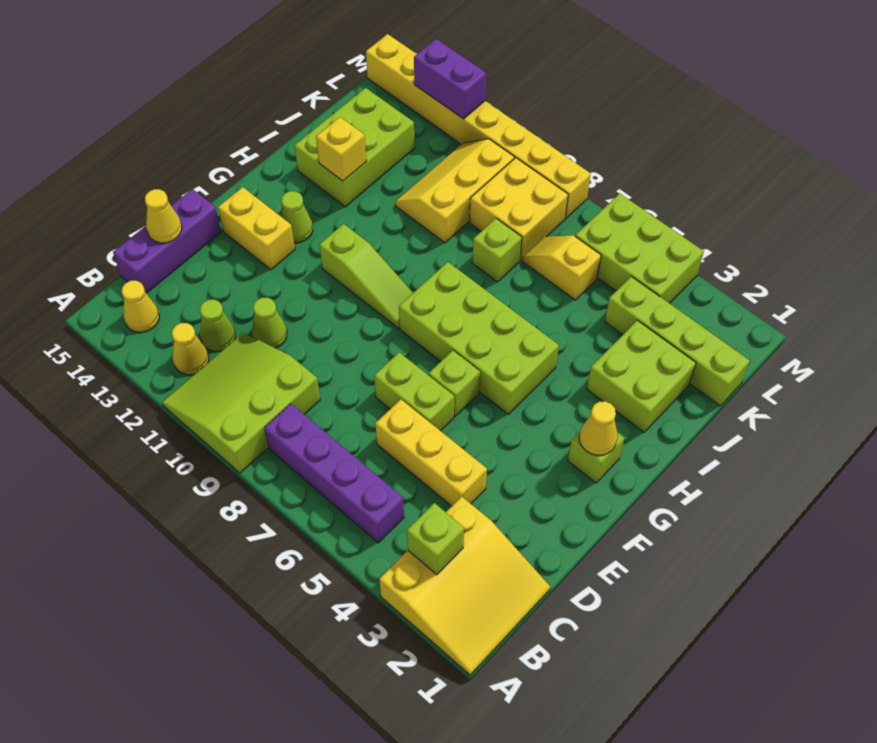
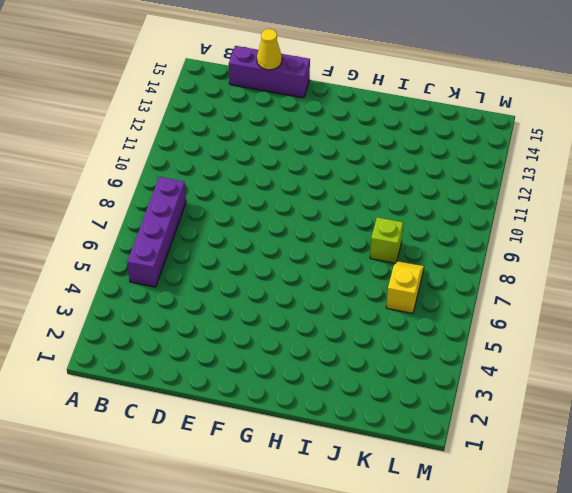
none -> yellow slope A1:C3 level 1 top 3
none -> lime slope A9:C11 level 1 top 9
none -> yellow cone B12 level 1
none -> yellow cone B14 level 1

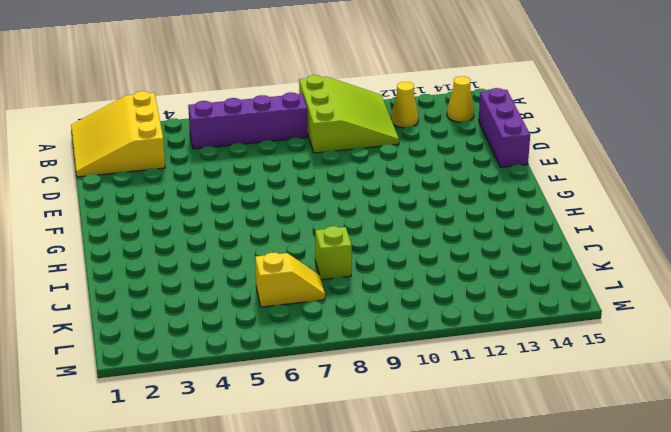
none -> lime cone C12 level 1
none -> yellow brick D4:D6 level 1
none -> lime cone D11 level 1
none -> lime brick E6:E7 level 1

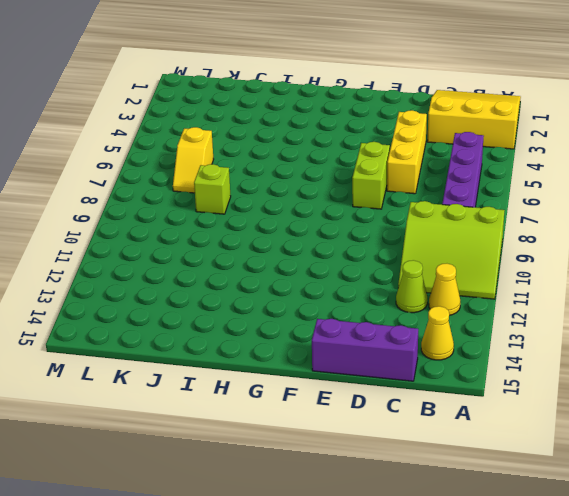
none -> lime cone D11 level 1
none -> lime brick F6 level 1
none -> yellow brick F13:F14 level 1
none -> lime brick G2 level 1

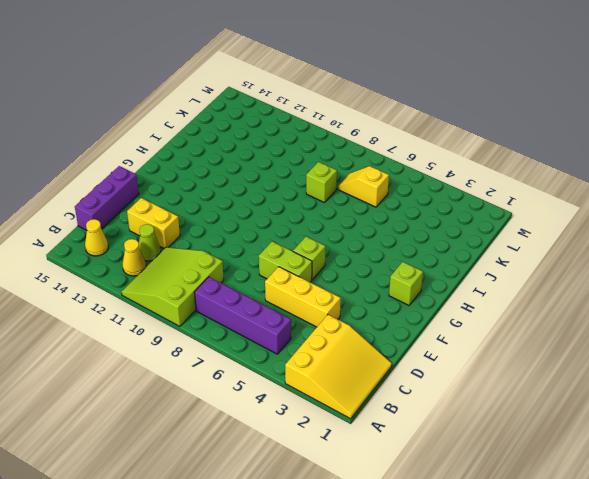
yellow brick D12:D13 level 1 -> yellow brick F13:F14 level 1
none -> lime cone D11 level 1
none -> lime brick G5:H8 level 1
none -> lime slope G9:G11 level 1 top 11
none -> lime cone G13 level 1

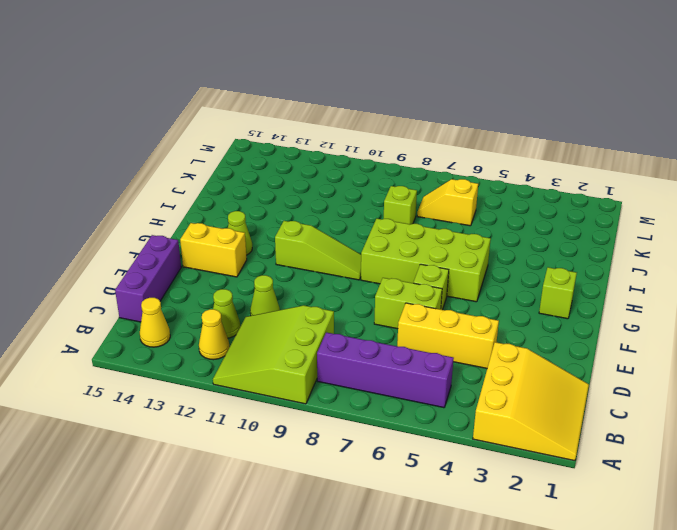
none -> lime brick I2:J3 level 1
none -> lime brick I13:K14 level 1
none -> yellow slope J10:L11 level 1 top 10
none -> lime brick K1:K4 level 1

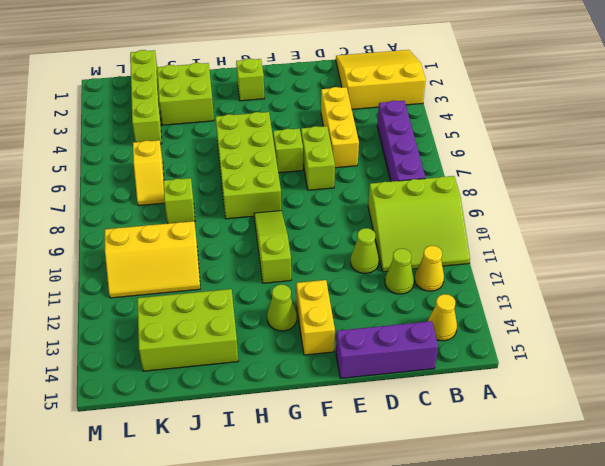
none -> yellow brick K8:L9 level 1
none -> lime brick L4:M6 level 1
none -> yellow brick M8:M15 level 1
none -> lime brick B3 level 2

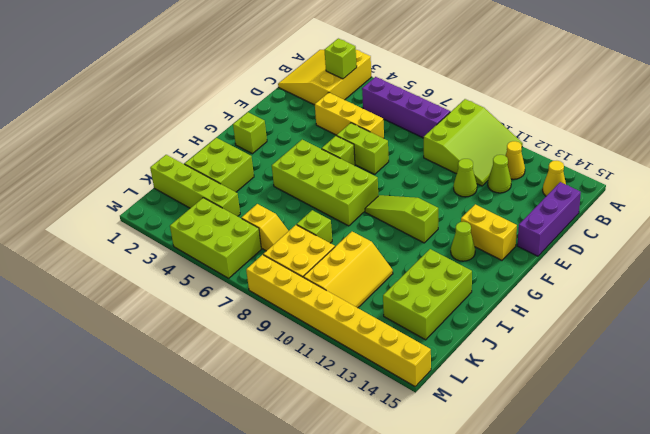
none -> yellow cone D15 level 2
none -> yellow cone G2 level 2
none -> yellow brick I13 level 2
none -> purple brick M12:M13 level 2

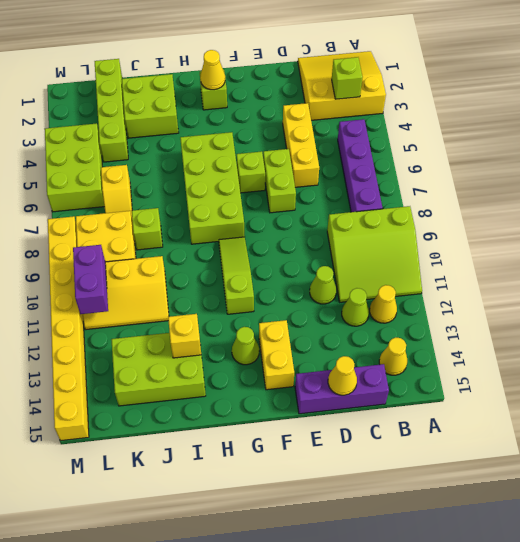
purple brick L10:L11 level 2 -> purple brick M12:M13 level 2

